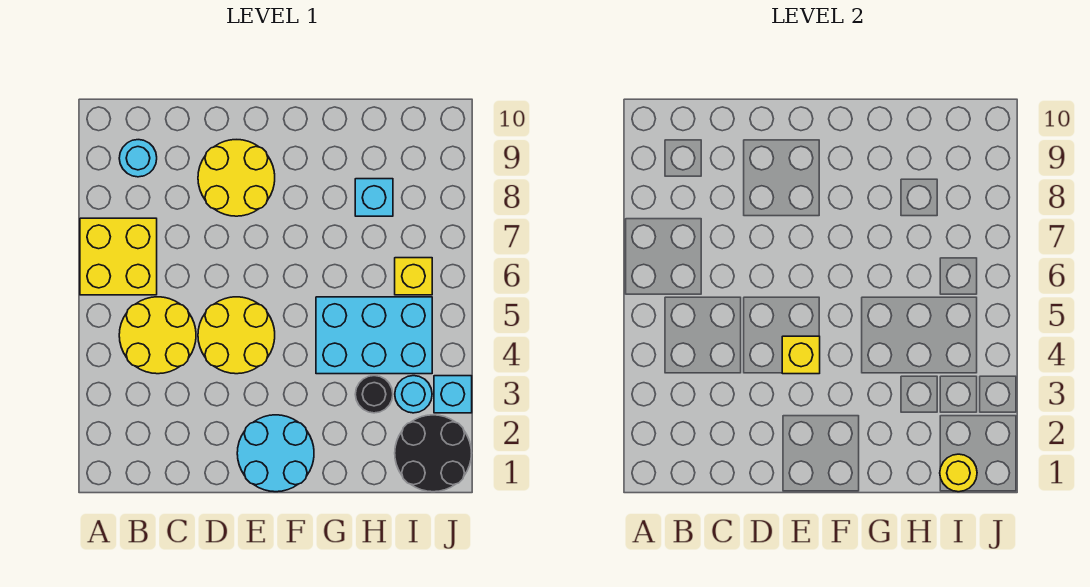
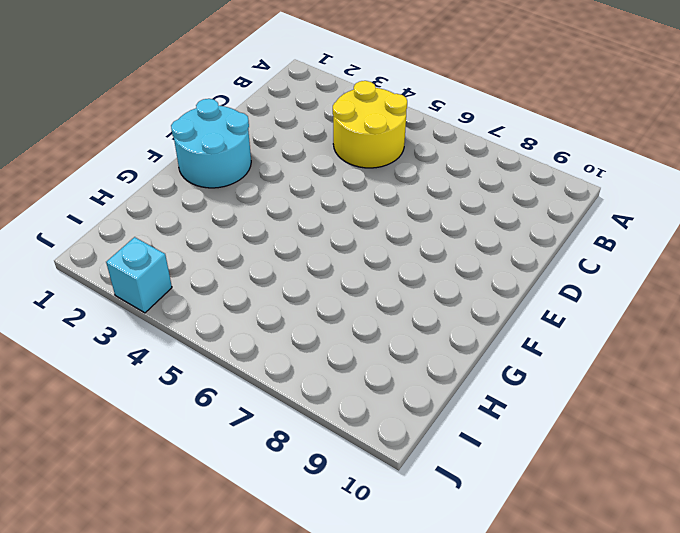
none -> yellow brick A6:B7 level 1
none -> cyan round brick B9 level 1
none -> yellow round brick D4:E5 level 1

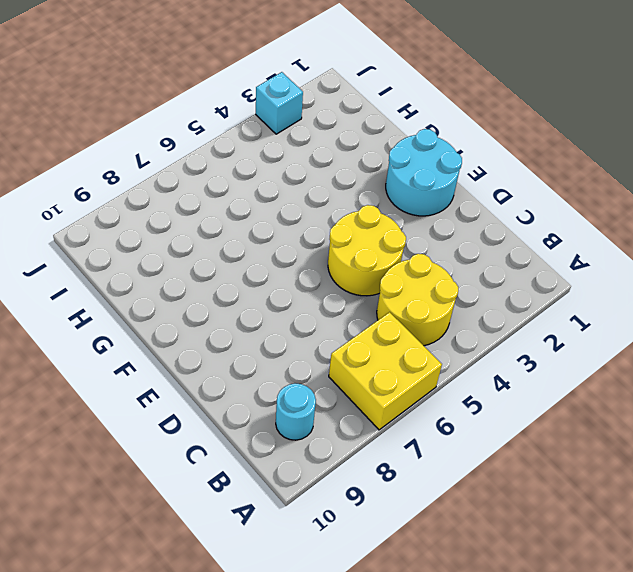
none -> yellow round brick D8:E9 level 1
none -> cyan brick G4:I5 level 1
none -> black round brick H3 level 1

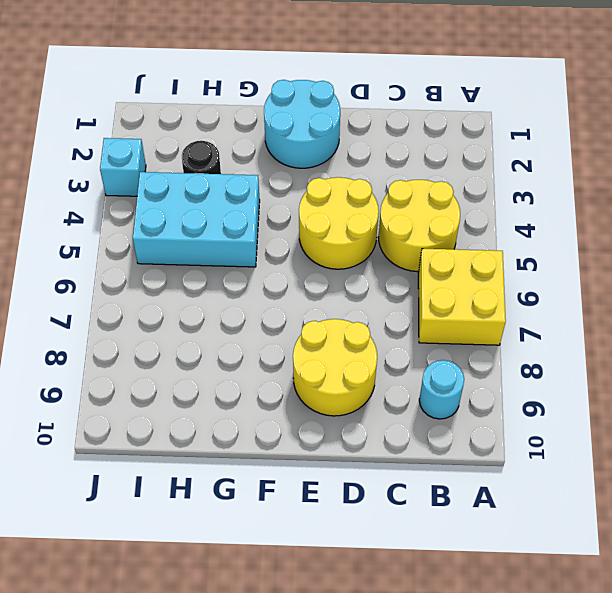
none -> cyan brick H8 level 1
none -> black round brick I1:J2 level 1
none -> cyan round brick I3 level 1

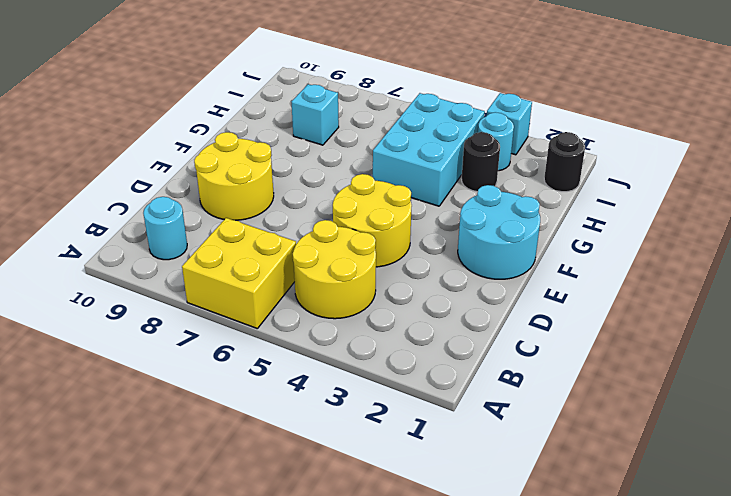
black round brick I1 level 1 -> black round brick I1:J2 level 1
none -> yellow brick I6 level 1
none -> yellow brick E4 level 2
none -> yellow round brick I1 level 2

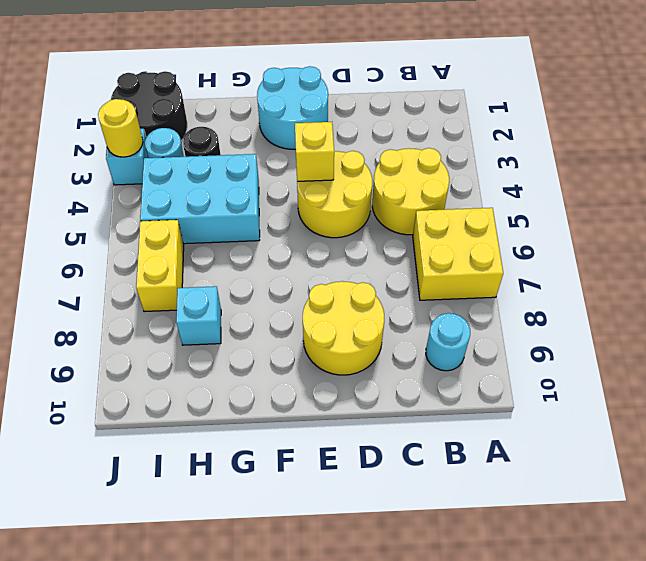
yellow brick I6:I7 level 1 -> yellow brick I6 level 1
yellow round brick J3 level 2 -> yellow round brick I1 level 2

